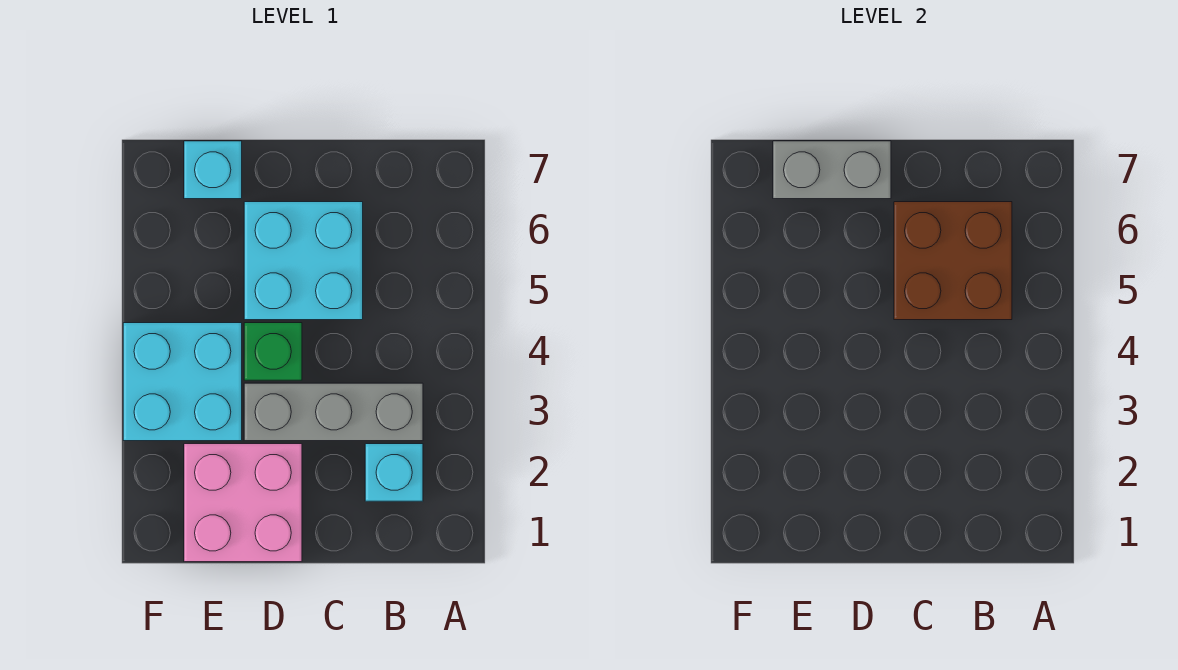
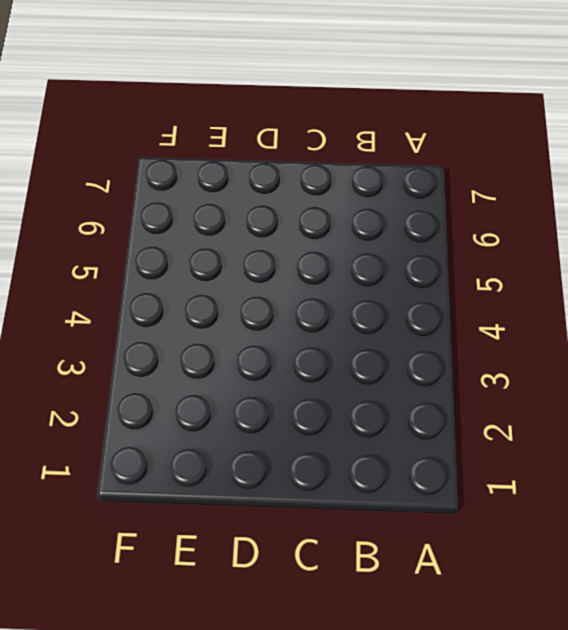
none -> cyan brick B2 level 1
none -> grey brick B3:D3 level 1

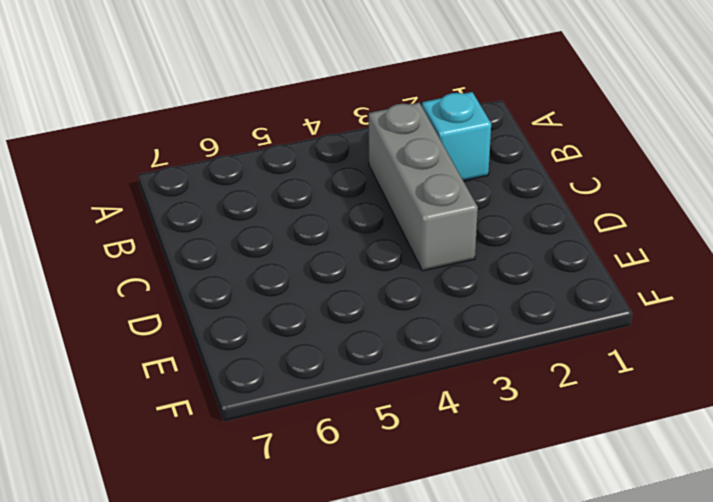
none -> cyan brick C5:D6 level 1
none -> pink brick D1:E2 level 1

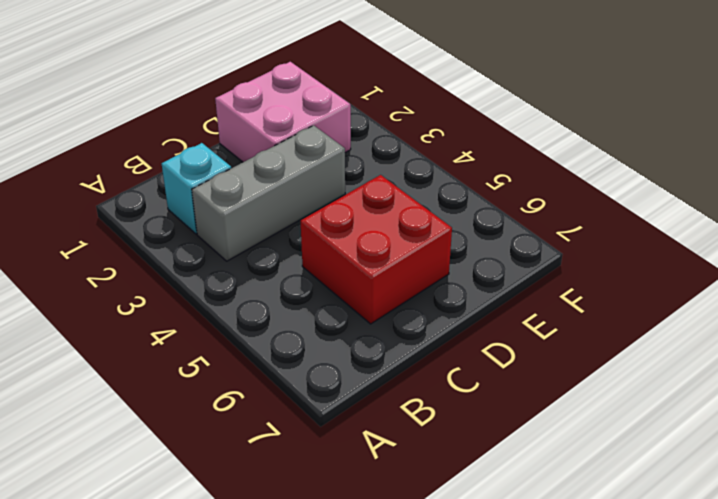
red brick C5:D6 level 1 -> cyan brick C5:D6 level 1
none -> green brick D4 level 1
none -> cyan brick E3:F4 level 1

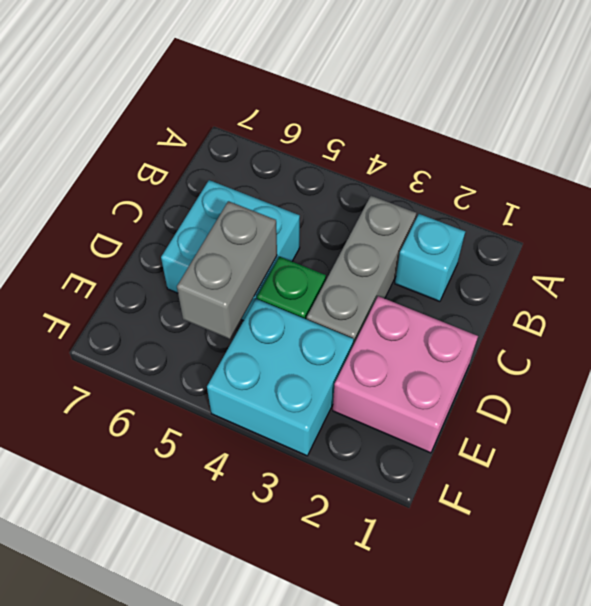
grey brick D5:E5 level 2 -> grey brick D7:E7 level 2
none -> cyan brick E7 level 1
none -> brown brick B5:C6 level 2

